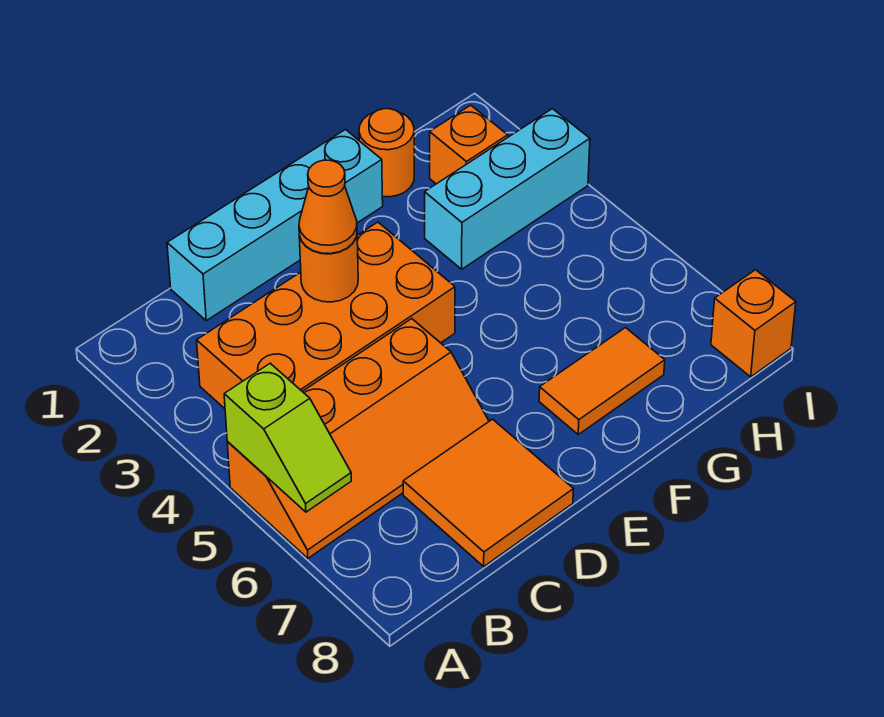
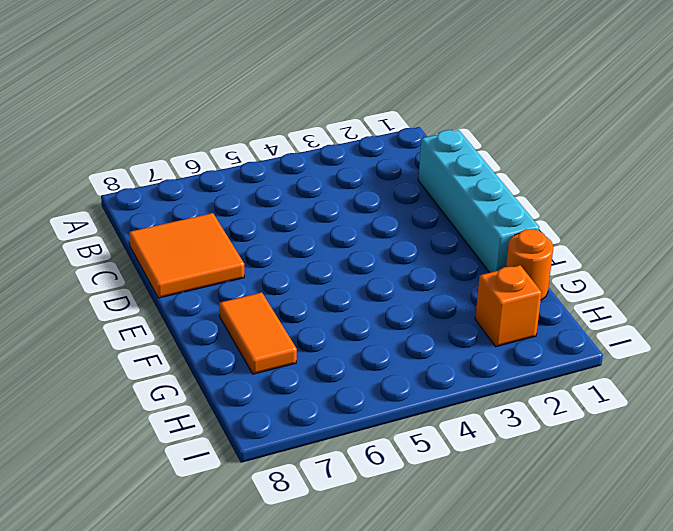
none -> orange slope A5:D6 level 1 top 5
none -> orange brick B3:E4 level 1
none -> cyan brick G3:I3 level 1

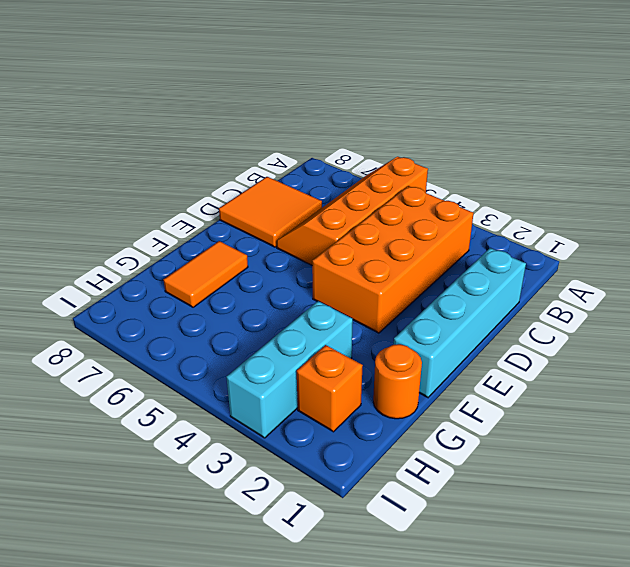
none -> orange brick I8 level 1
none -> lime slope A5:A6 level 2 top 5
none -> orange round brick D3 level 2

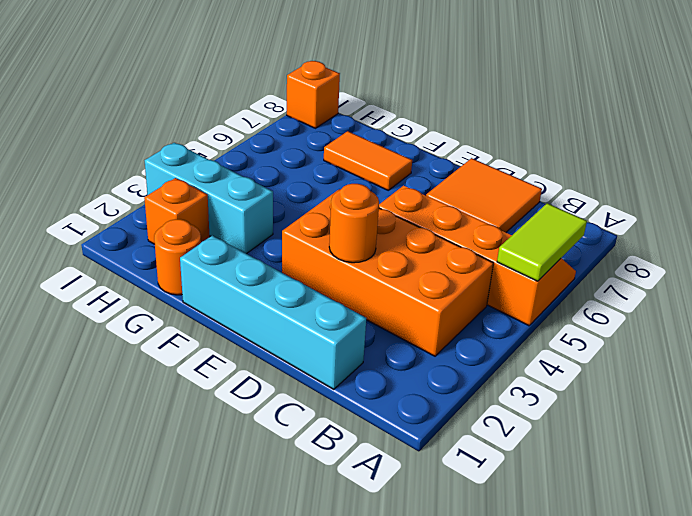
lime tile A5:A6 level 2 -> lime slope A5:A6 level 2 top 5
none -> orange cone D3 level 3

